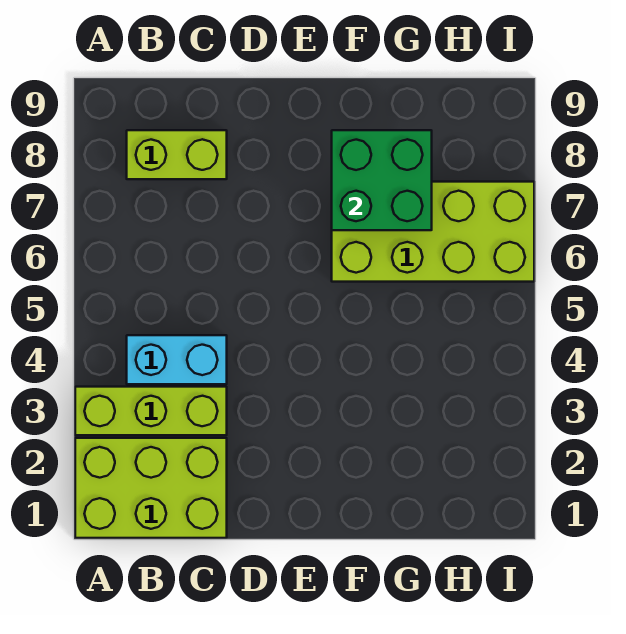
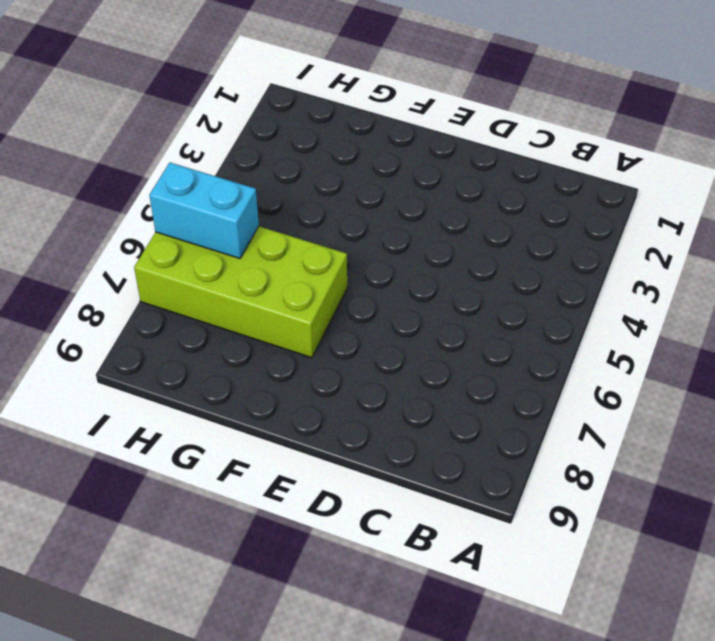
cyan brick H6:I6 level 2 -> cyan brick B4:C4 level 1
none -> lime brick A1:C2 level 1
none -> lime brick A3:C3 level 1

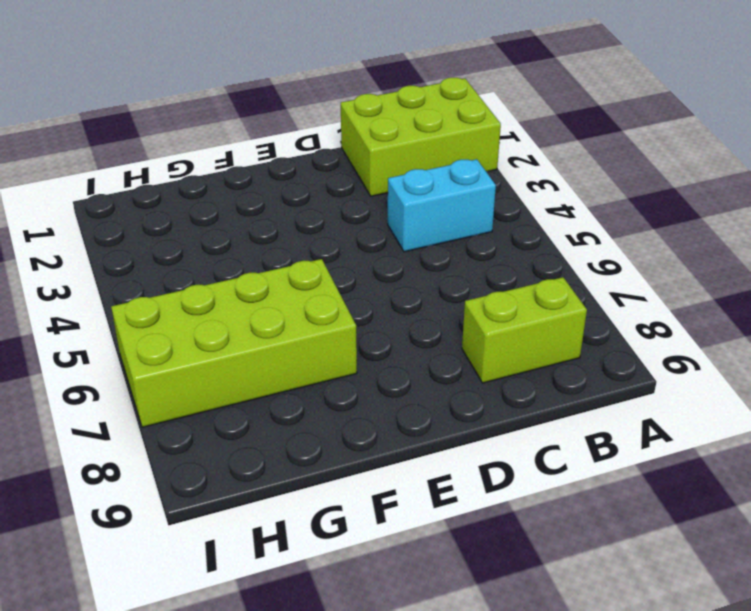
none -> lime brick A3:C3 level 1
none -> green brick F7:G8 level 2

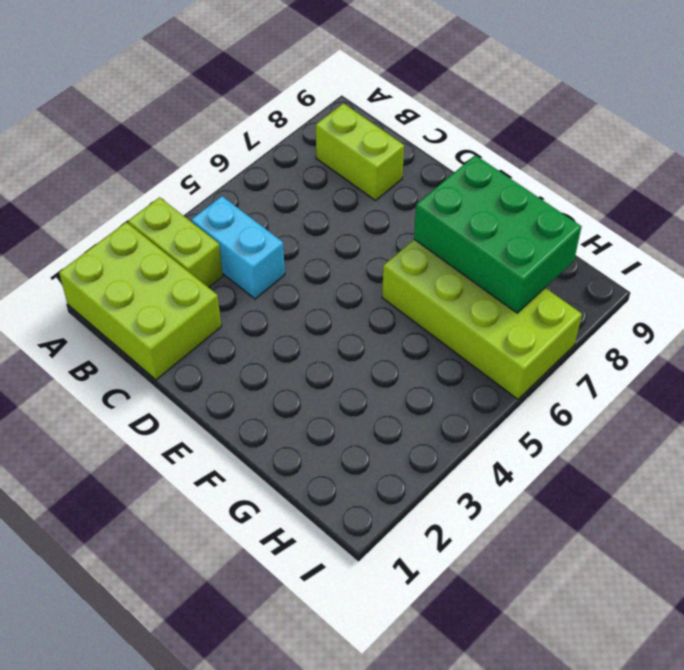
lime brick A3:B3 level 1 -> lime brick A3:C3 level 1
green brick F7:H8 level 2 -> green brick F7:G8 level 2

